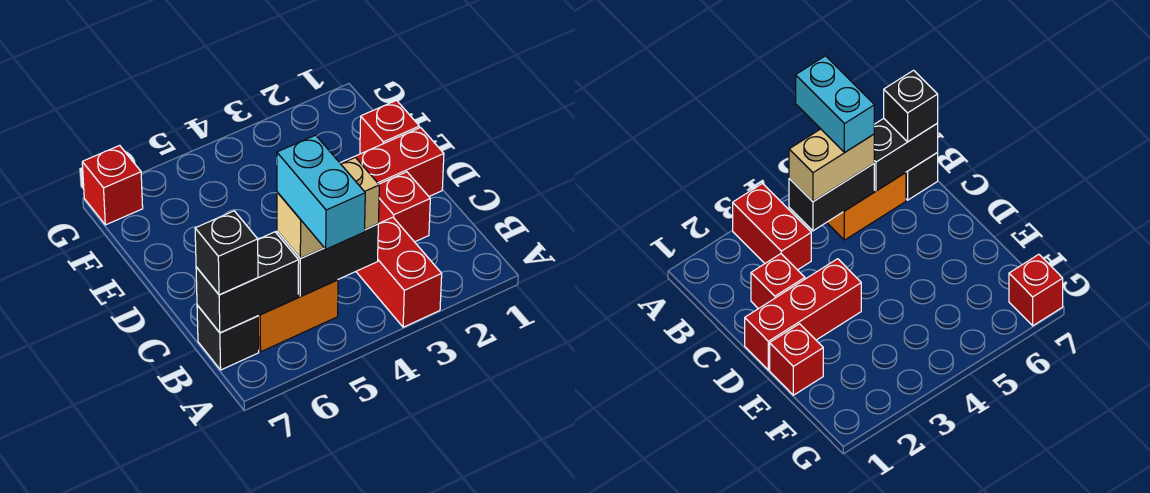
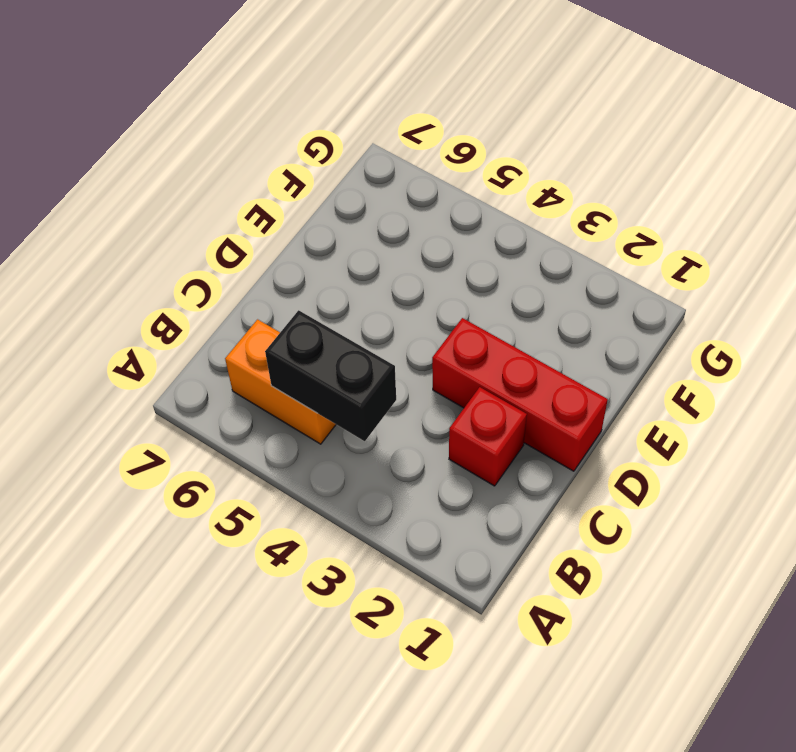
none -> red brick A3:B3 level 1
none -> black brick B7 level 1
none -> red brick E1 level 1

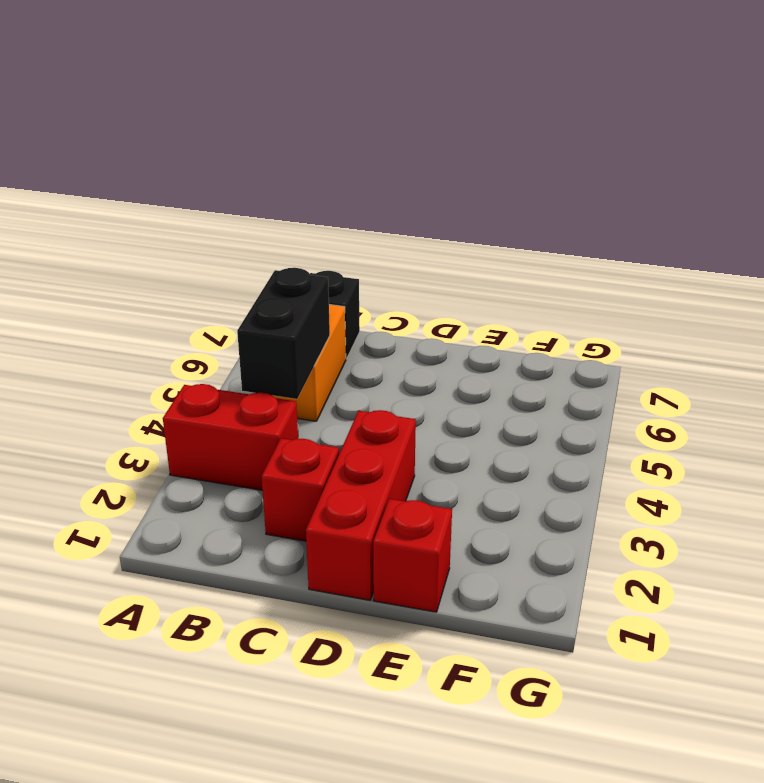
none -> red brick G7 level 1
none -> black brick B6:B7 level 2
none -> tan brick B4:B5 level 3

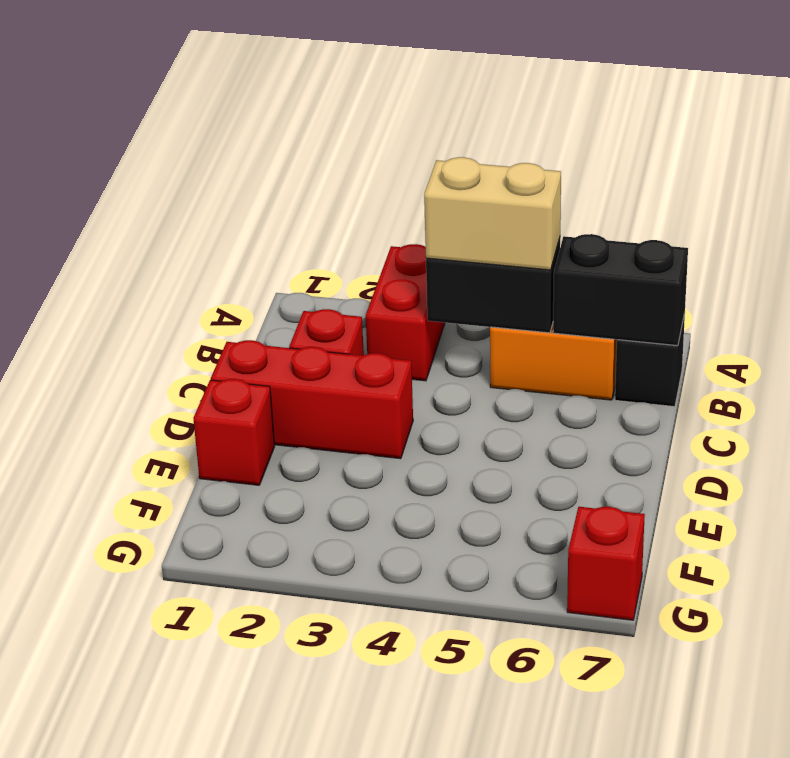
none -> black brick B7 level 3
none -> cyan brick A5:B5 level 4

